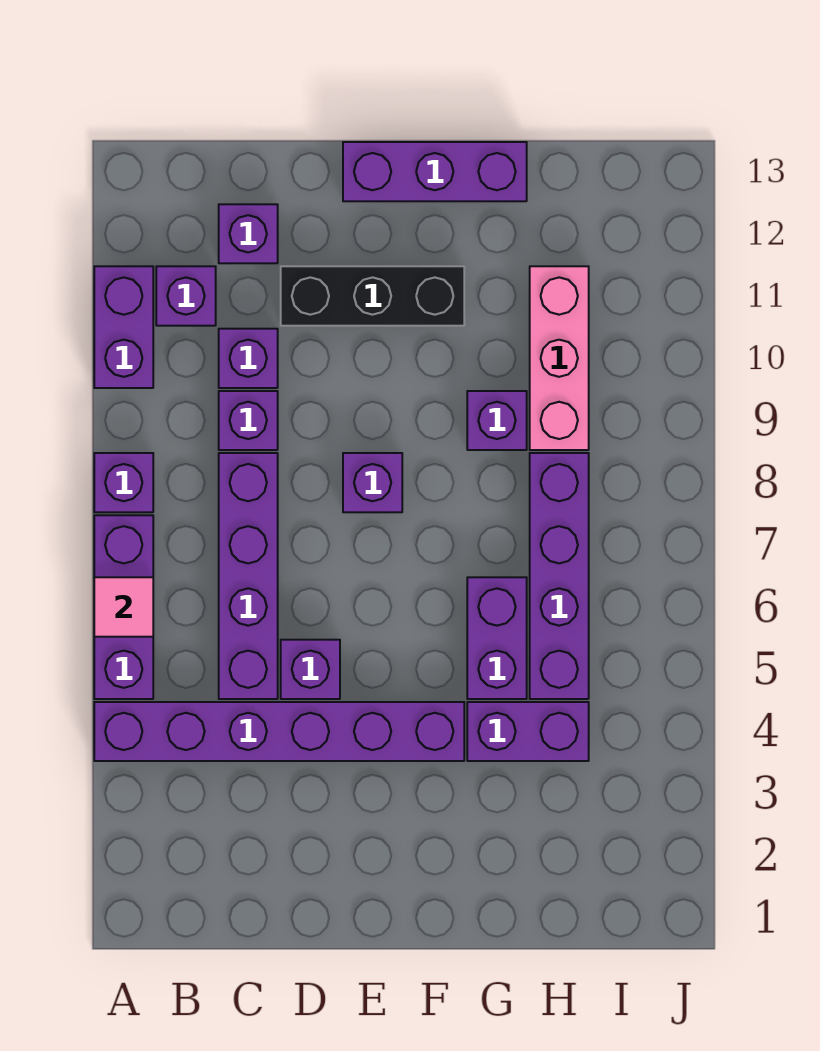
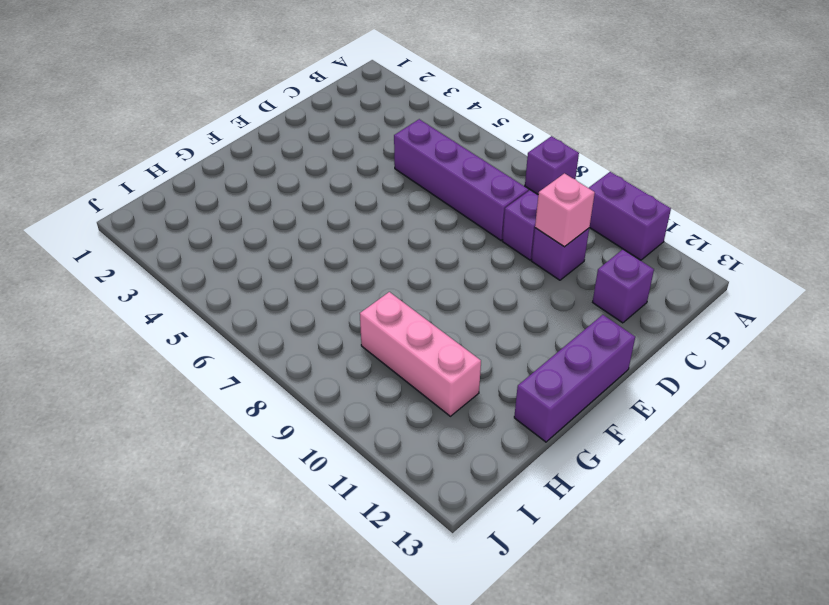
pink brick C10 level 2 -> none
none -> purple brick A4:F4 level 1
none -> purple brick A5:A7 level 1
none -> purple brick B11 level 1

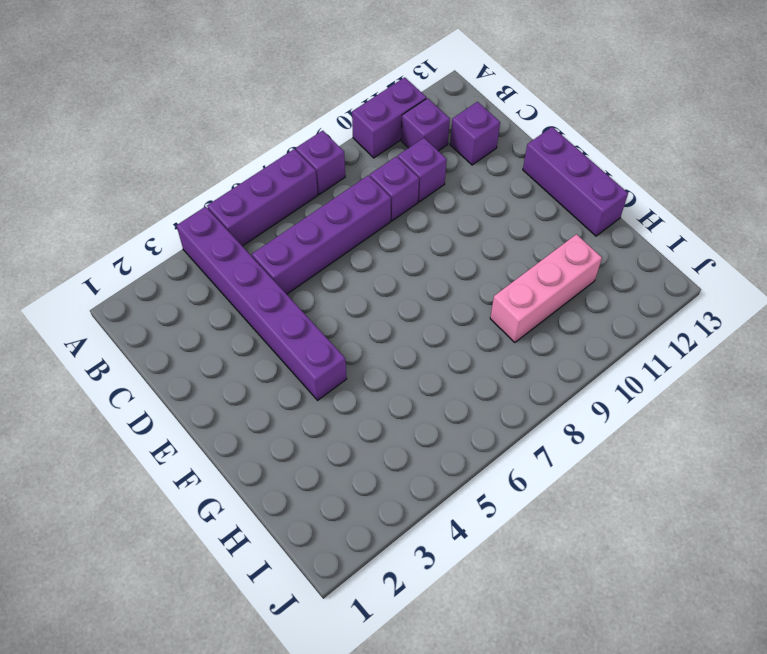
none -> purple brick D5 level 1
none -> black brick D11:F11 level 1
none -> purple brick E8 level 1

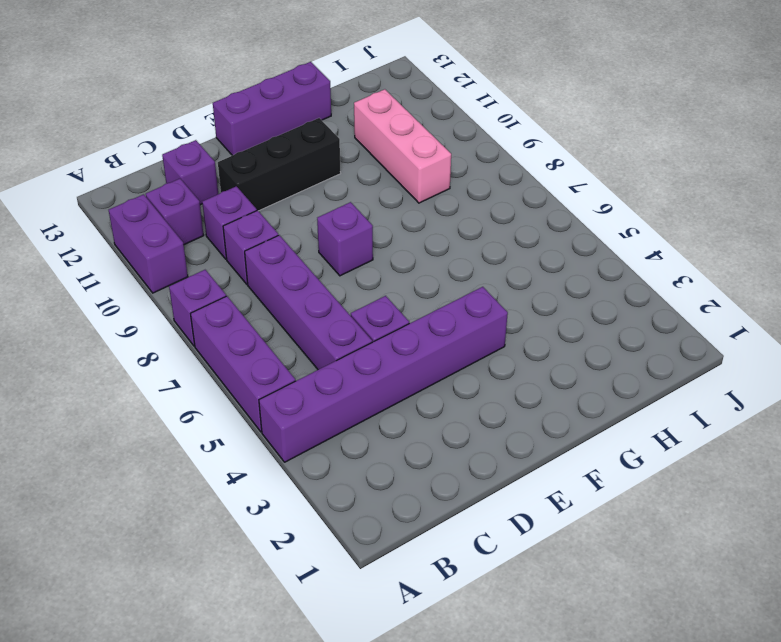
none -> purple brick G4:H4 level 1
none -> purple brick G5:G6 level 1
none -> purple brick G9 level 1

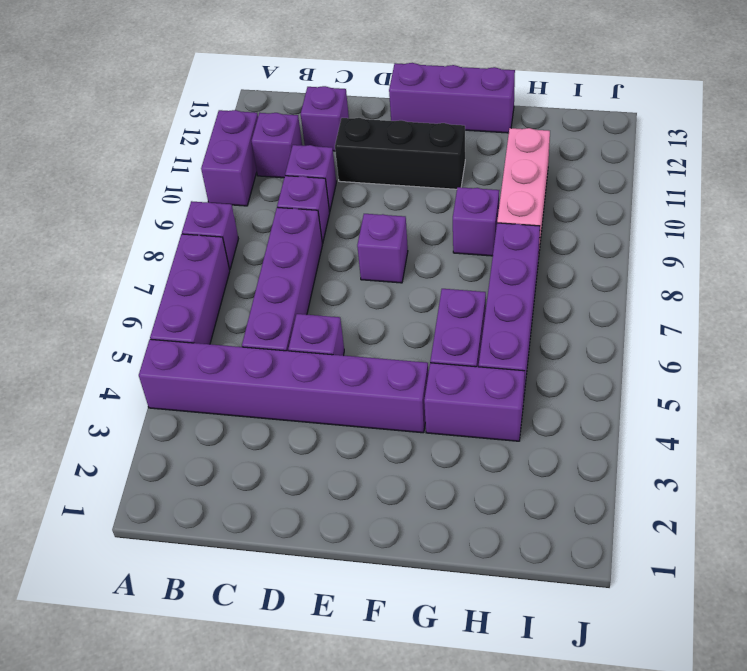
none -> pink tile A6 level 2

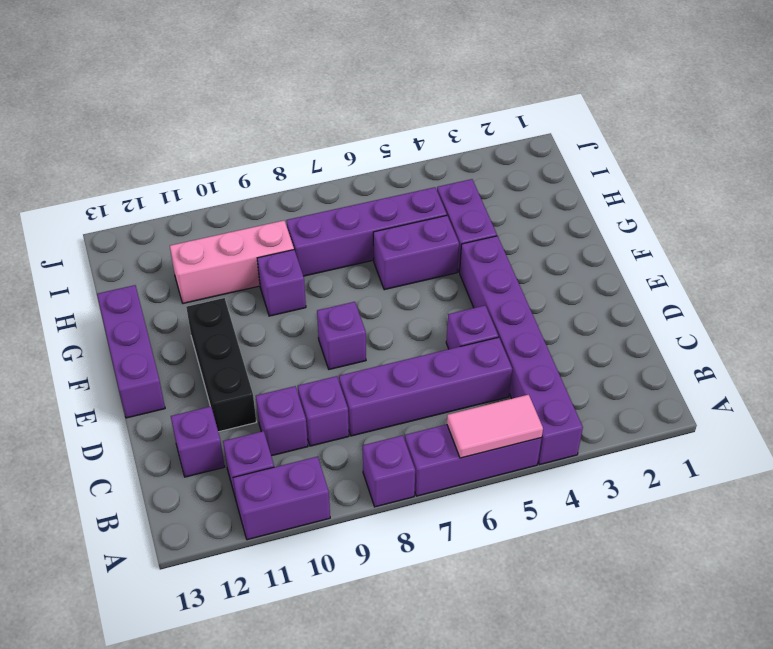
pink tile A5:A6 level 2 -> pink tile A6 level 2

